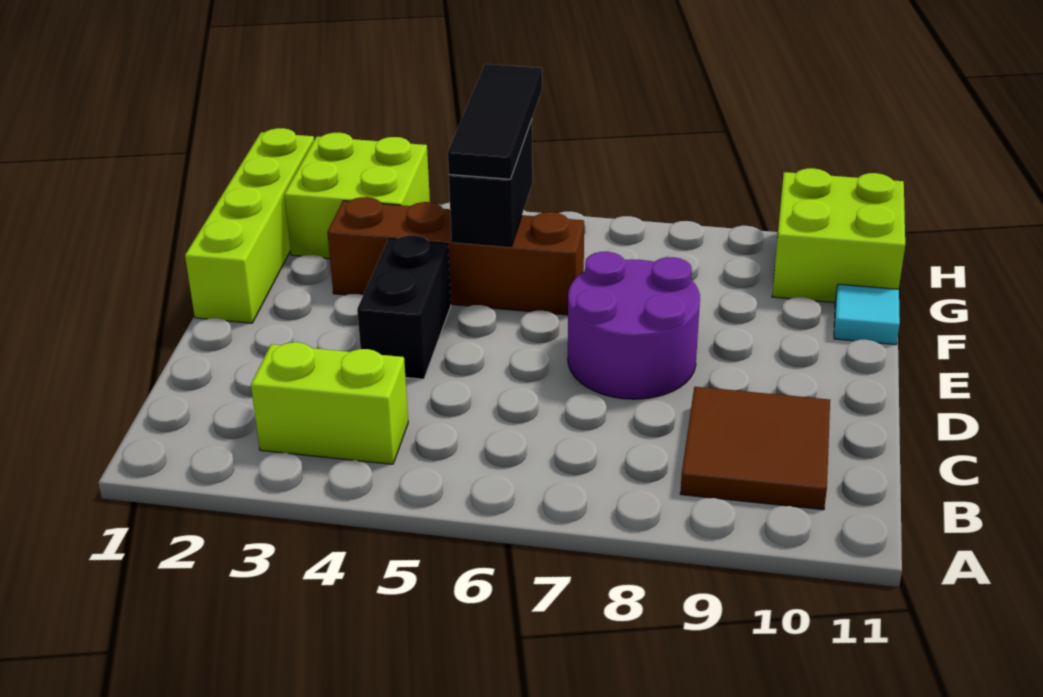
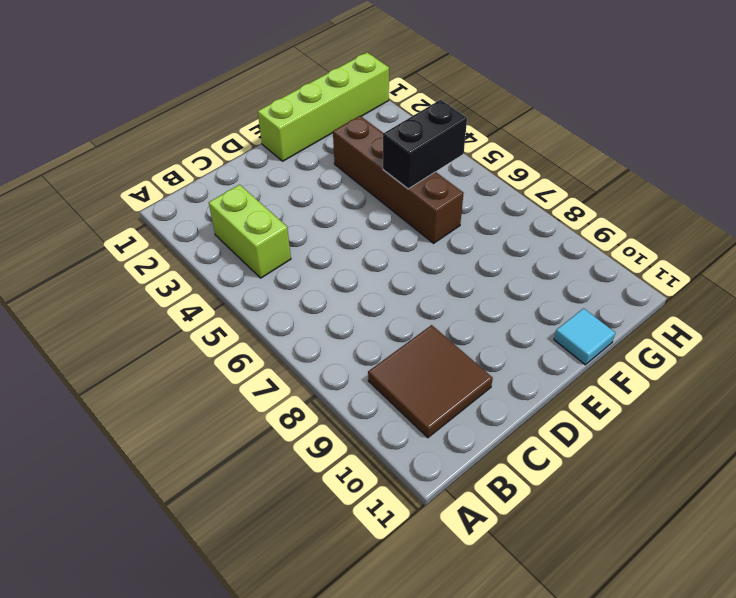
none -> black brick D4:E4 level 1
none -> purple round brick D7:E8 level 1

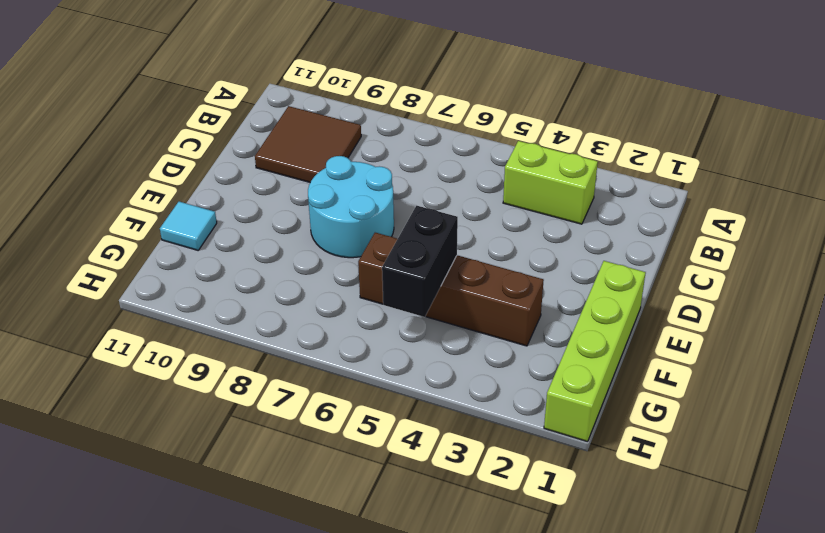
cyan round brick D7:E8 level 1 -> purple round brick D7:E8 level 1
none -> black brick D4:E4 level 1
none -> lime brick G2:H3 level 1

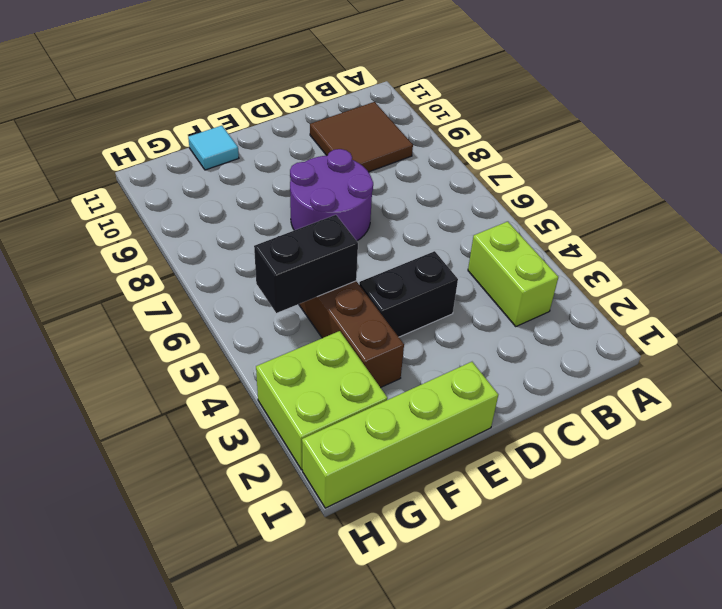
none -> lime brick G10:H11 level 1
none -> black tile F5:H5 level 3

